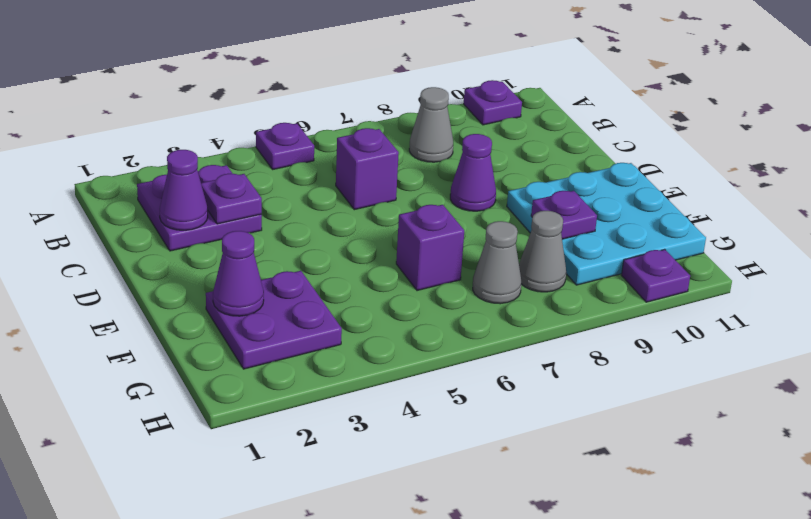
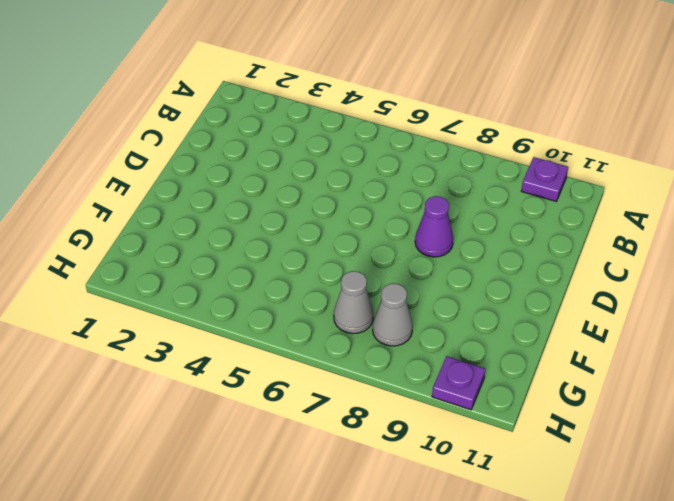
none -> purple plate A5 level 1
none -> purple plate B2:C3 level 1
none -> grey cone B8 level 1

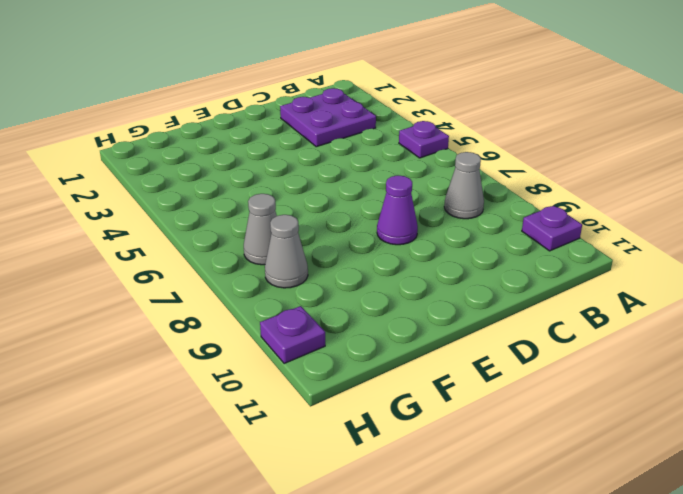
none -> purple brick C6 level 1
none -> cyan plate E9:G11 level 1
none -> purple plate F2:G3 level 1

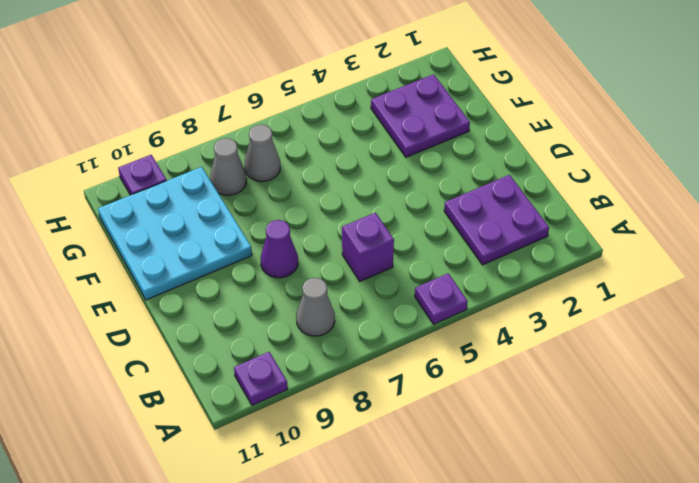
none -> purple brick F6 level 1
none -> purple cone C2 level 2
none -> purple plate C3 level 2

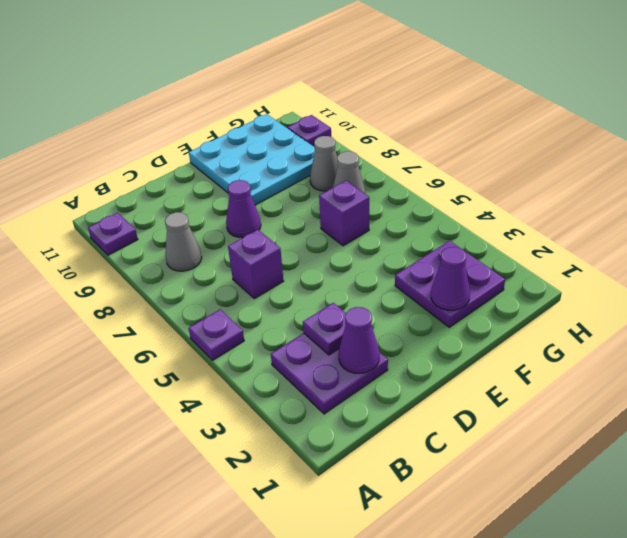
none -> purple plate F9 level 2

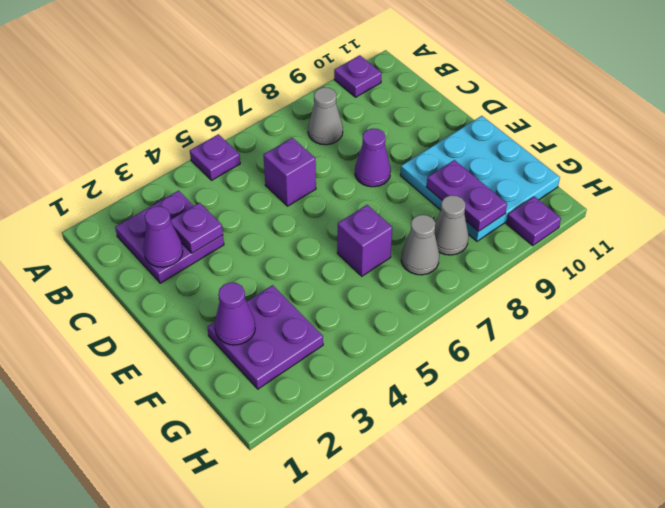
purple plate F9:G9 level 2 -> purple plate F9 level 2

